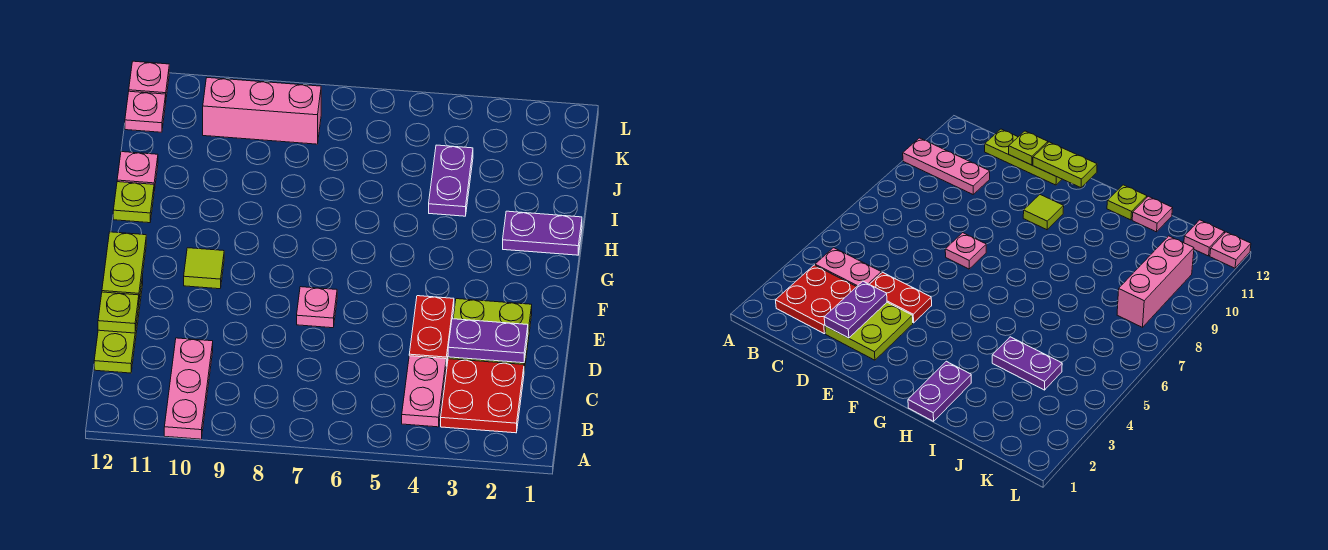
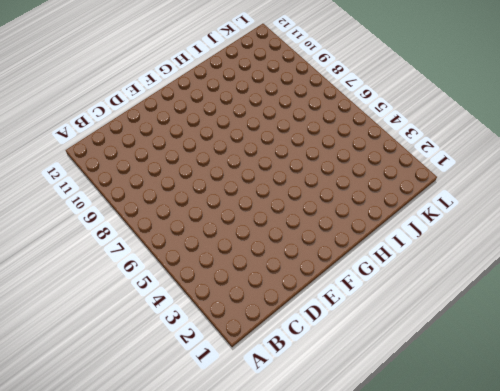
none -> pink plate A10:C10 level 1
none -> red plate B2:C3 level 1
none -> pink plate B4:C4 level 1

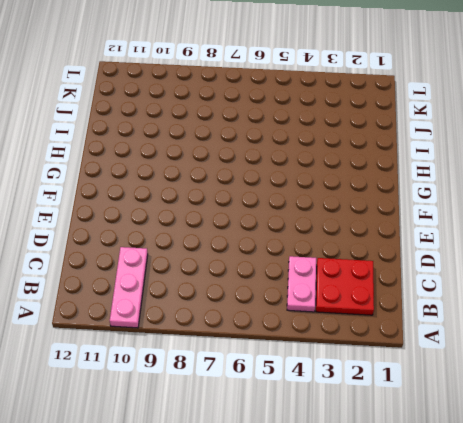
none -> lime plate C12:E12 level 1
none -> lime plate D2:E3 level 1
none -> red plate D4:E4 level 1

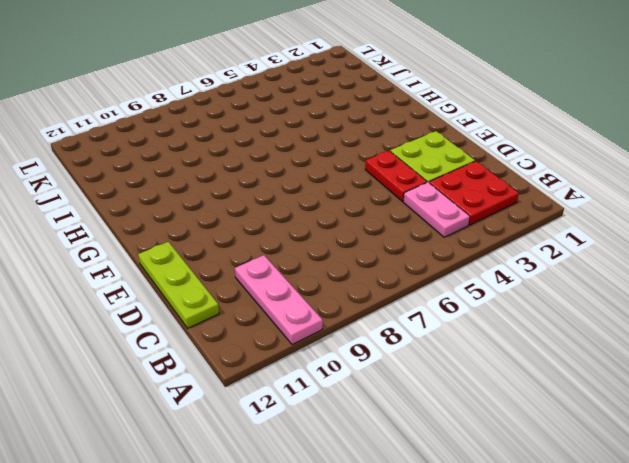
none -> pink plate E7 level 1
none -> lime tile F10 level 1
none -> purple plate H1:H2 level 1

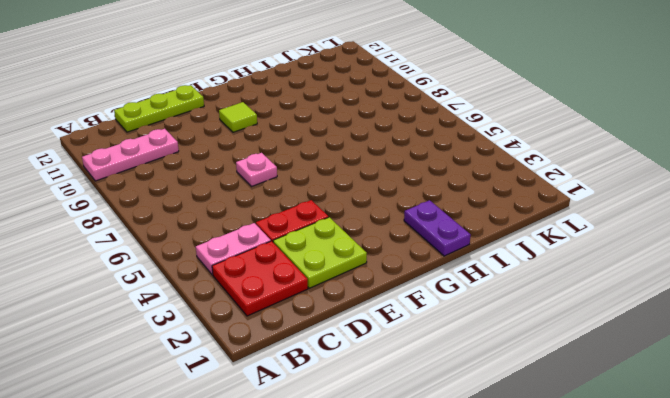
none -> lime plate H12 level 1
none -> purple plate I4:J4 level 1
none -> pink plate I12 level 1

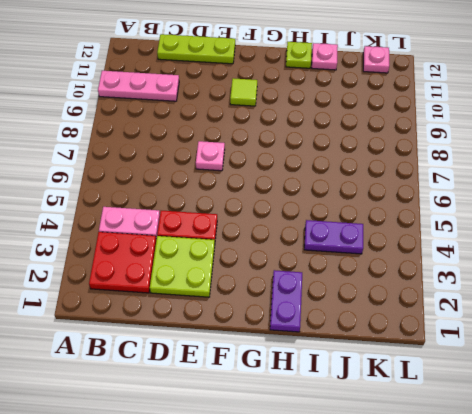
none -> pink brick K8:K10 level 1
none -> pink plate L12 level 1
none -> purple plate D2:D3 level 2

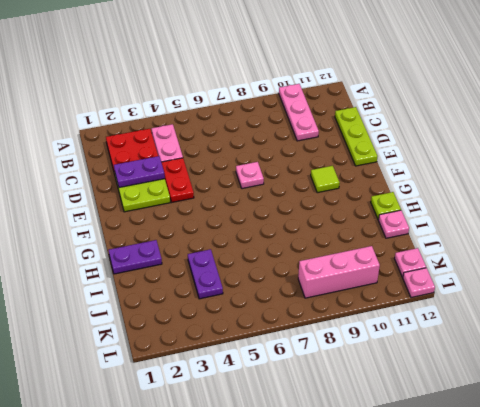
none -> lime plate D12 level 2
none -> lime plate E12:F12 level 2

